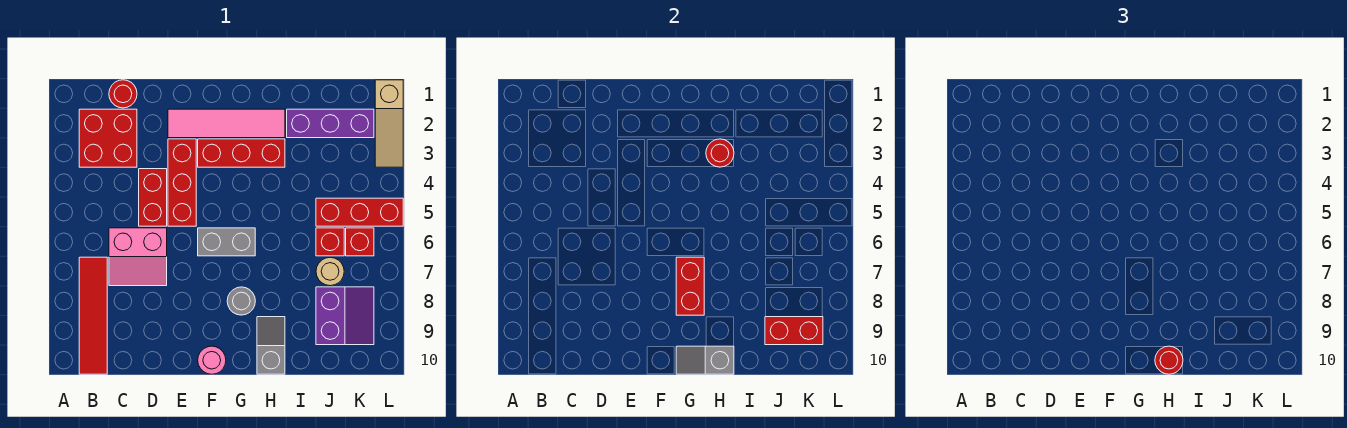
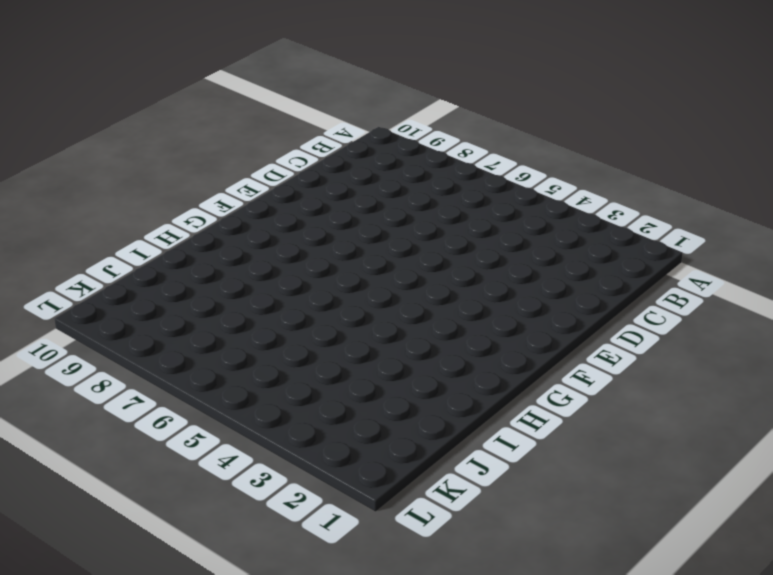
none -> red brick B2:C3 level 1
none -> red tile B7:B10 level 1
none -> red round brick C1 level 1

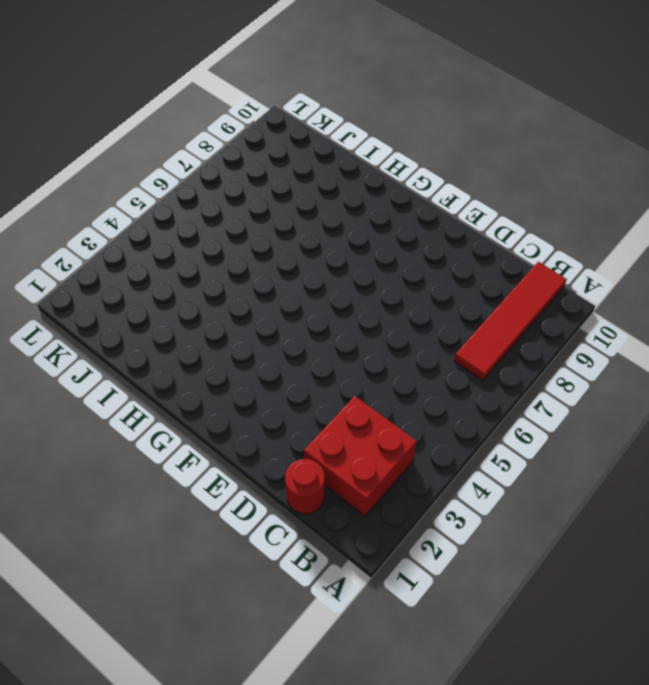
none -> pink slope C6:D7 level 1 top 6
none -> red brick D4:D5 level 1
none -> pink tile E2:H2 level 1

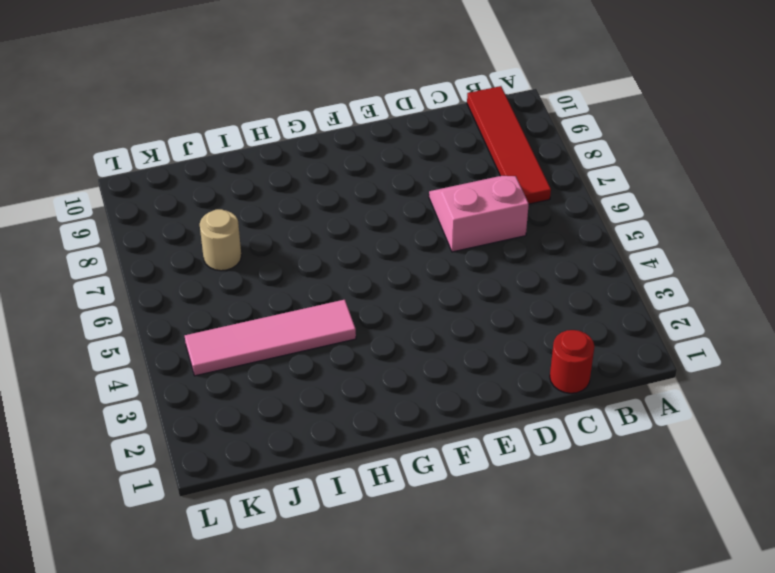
pink tile H4:K4 level 1 -> pink tile E2:H2 level 1
none -> red brick B2:C3 level 1
none -> red brick D4:D5 level 1
none -> red brick E3:E5 level 1

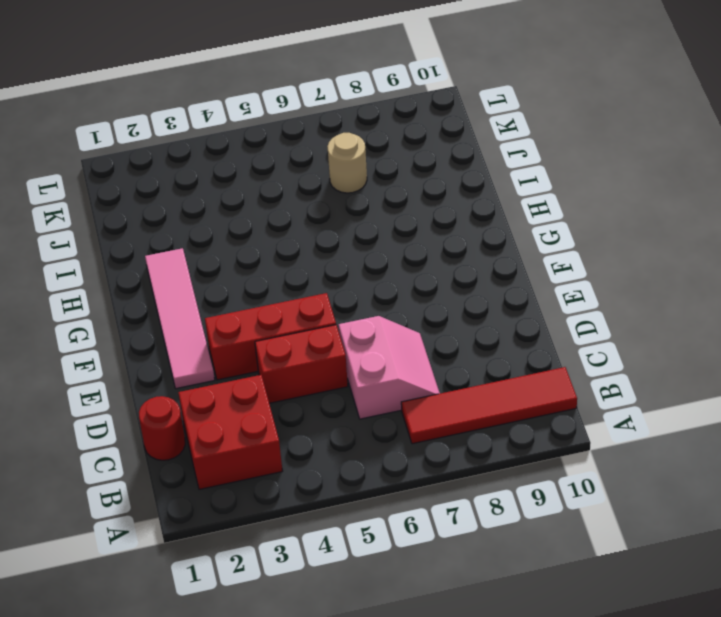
none -> red brick F3:H3 level 1
none -> grey brick F6:G6 level 1
none -> pink round brick F10 level 1

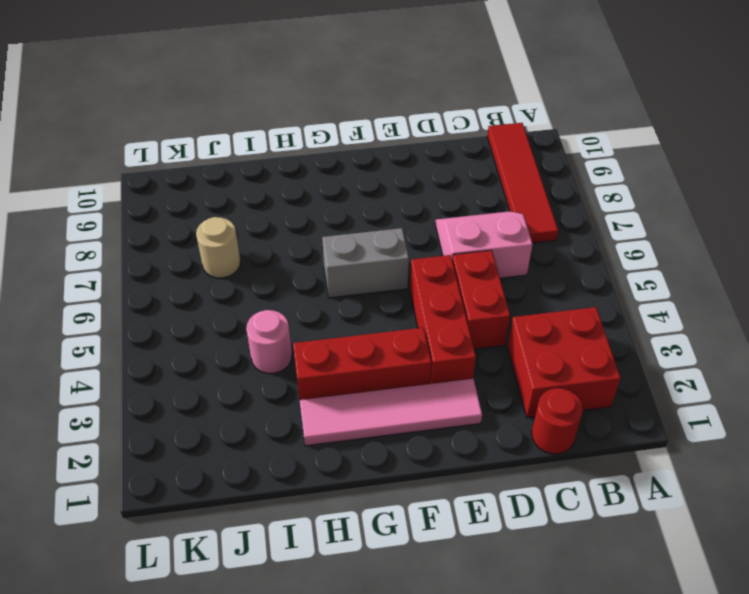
pink round brick I4 level 1 -> pink round brick F10 level 1
none -> grey round brick G8 level 1
none -> grey slope H9:H10 level 1 top 10
none -> purple brick I2:K2 level 1

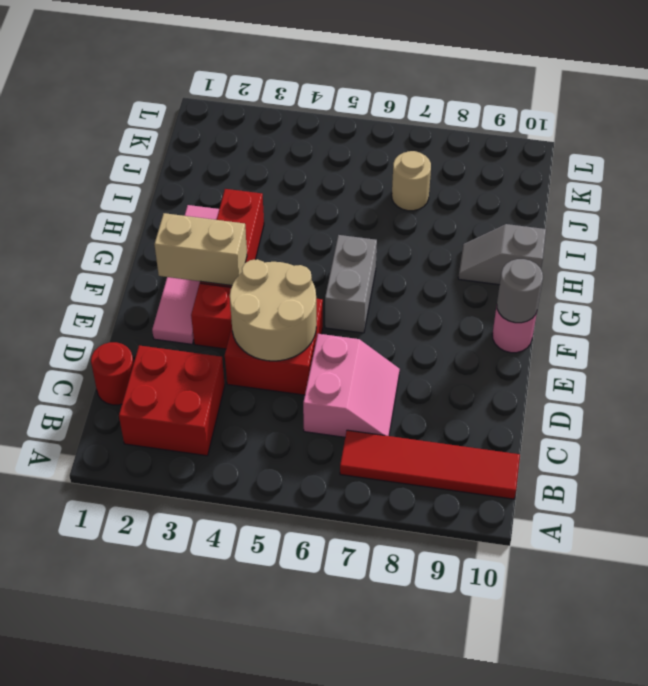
tan round brick D4:E5 level 2 -> none
tan brick F2:F3 level 2 -> none
grey round brick F10 level 2 -> grey round brick G8 level 1
none -> purple brick I2:K2 level 1
none -> red brick J5:L5 level 1
none -> red brick J6 level 1

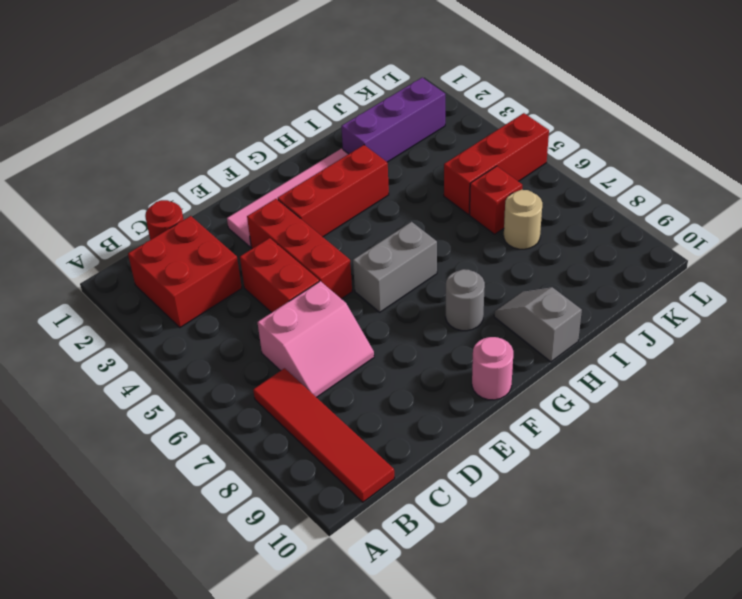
none -> purple slope J8:K9 level 1 top J
none -> red brick K6 level 1
none -> tan slope L1:L3 level 1 top 1

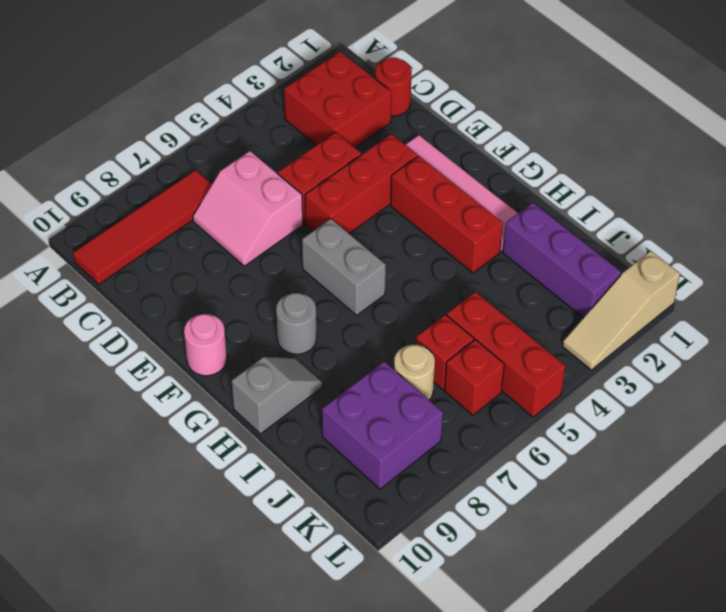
purple brick J8:K9 level 1 -> purple slope J8:K9 level 1 top J
none -> red brick G7:G8 level 2
none -> grey slope G10:H10 level 2 top H
none -> red round brick H3 level 2

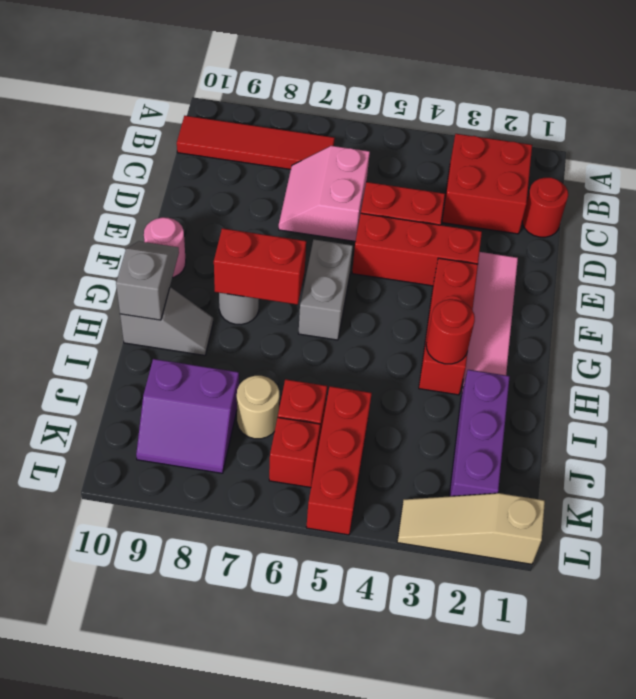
none -> red brick J9:K9 level 2
none -> red round brick H10 level 3

